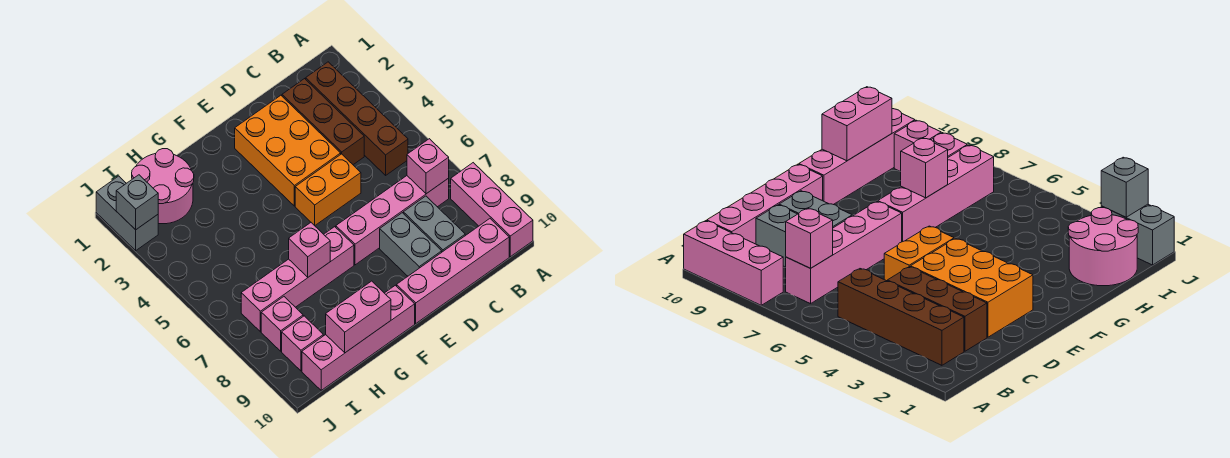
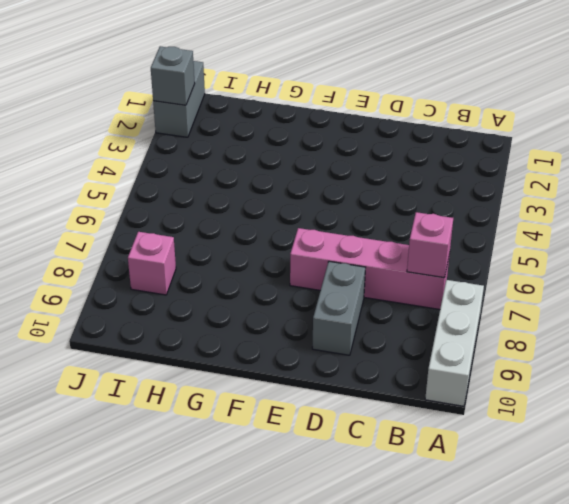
white brick A8:A10 level 1 -> pink brick A8:A10 level 1
none -> brown brick B2:B5 level 1
none -> pink brick B10:E10 level 1
none -> brown brick C2:C4 level 1

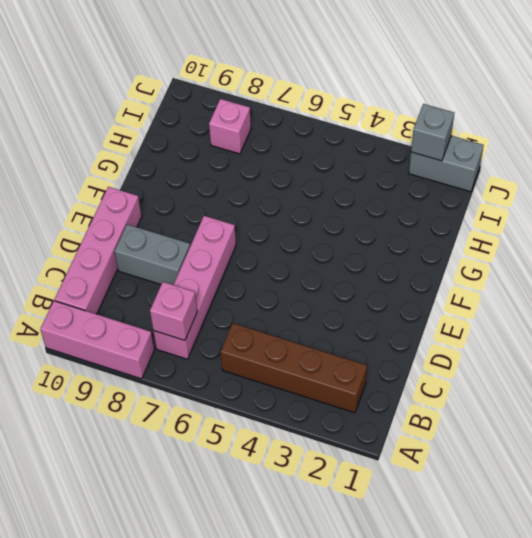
none -> brown brick C2:C4 level 1
none -> grey brick C8:C9 level 1
none -> orange brick D2:E4 level 1

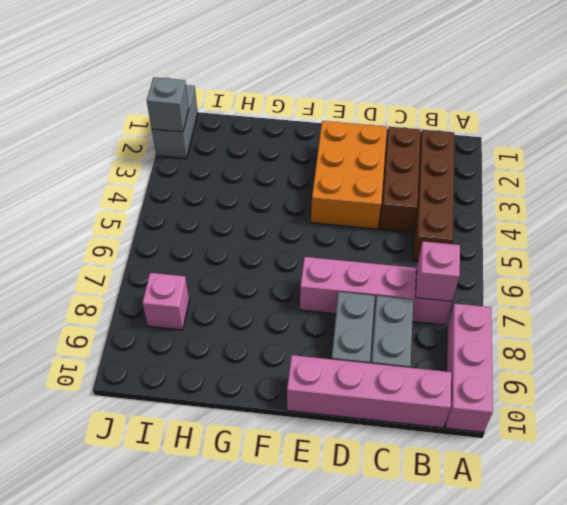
none -> orange brick D5:E5 level 1
none -> pink brick F7:I7 level 1
none -> pink brick F10:I10 level 1

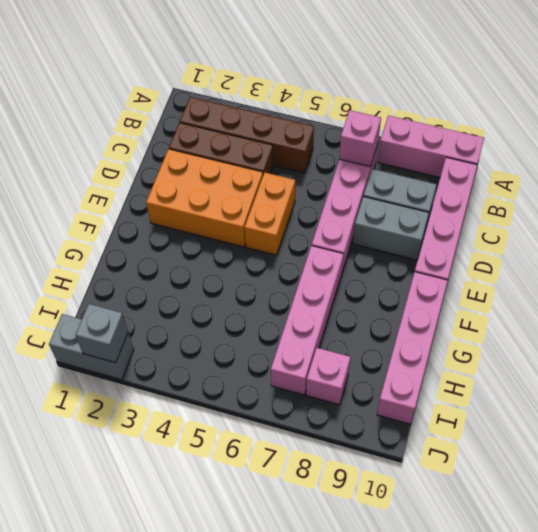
none -> pink round brick H1:I2 level 1
none -> pink brick I9 level 1
none -> pink brick G7 level 2

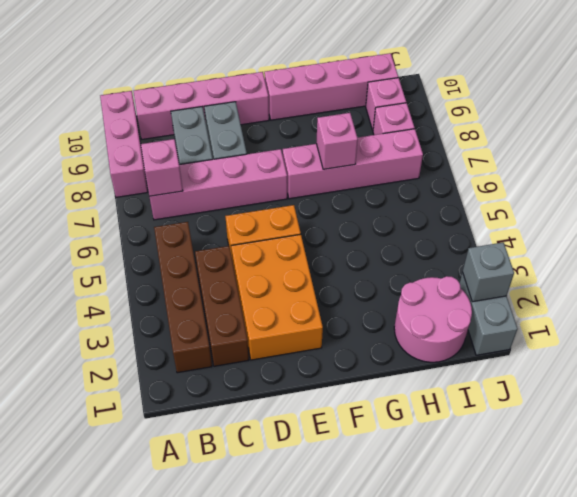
none -> pink brick G10:H10 level 2

